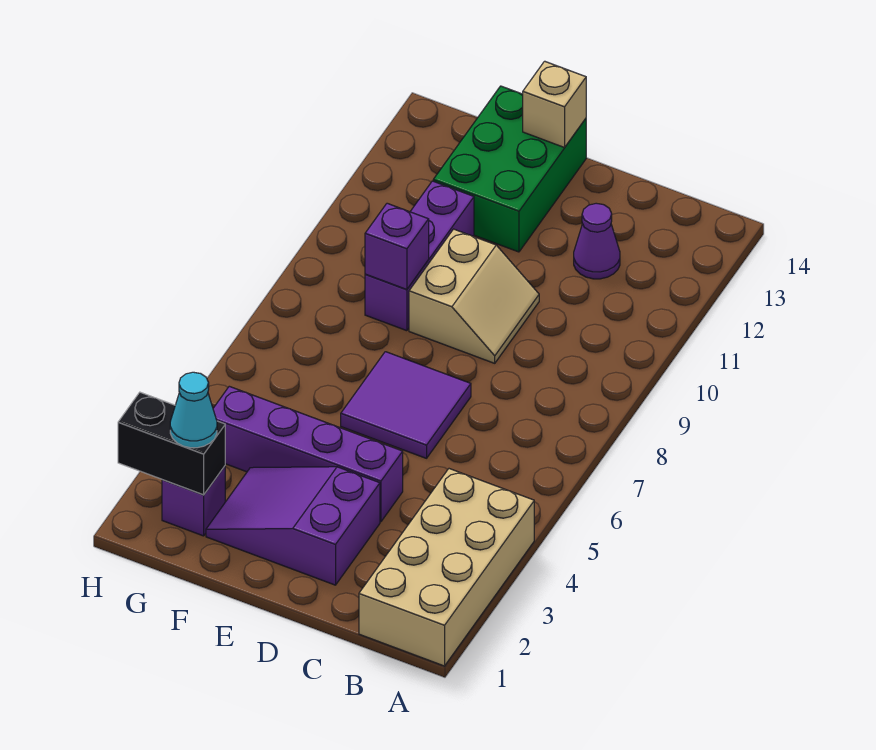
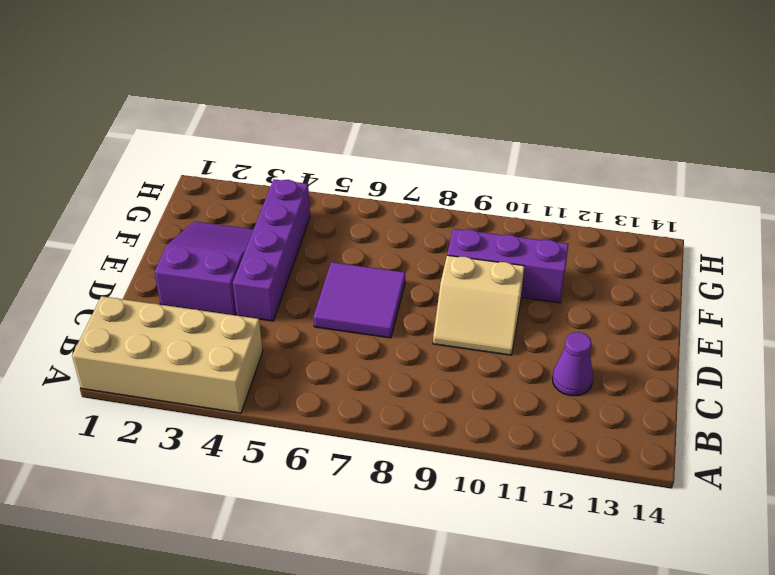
none -> green brick E12:F14 level 1
none -> purple brick G2 level 1
none -> tan brick E14 level 2

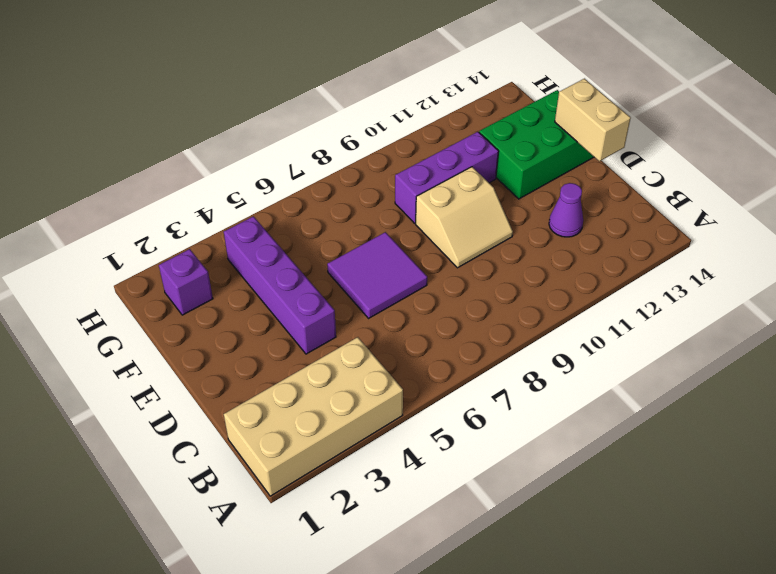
tan brick D14:E14 level 2 -> tan brick E14 level 2
none -> purple slope D2:F3 level 1 top D
none -> purple brick F9 level 2
none -> black brick G2:H2 level 2

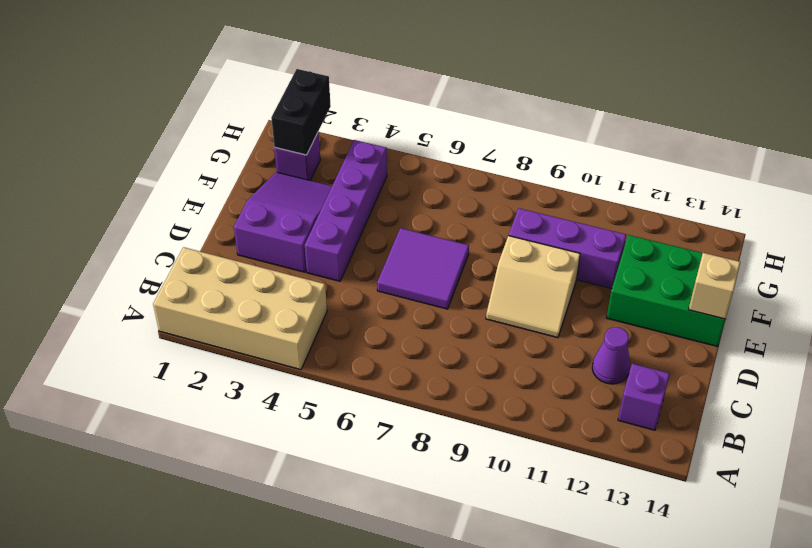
purple brick B13 level 1 -> purple brick F9 level 2
none -> cyan cone G2 level 3

